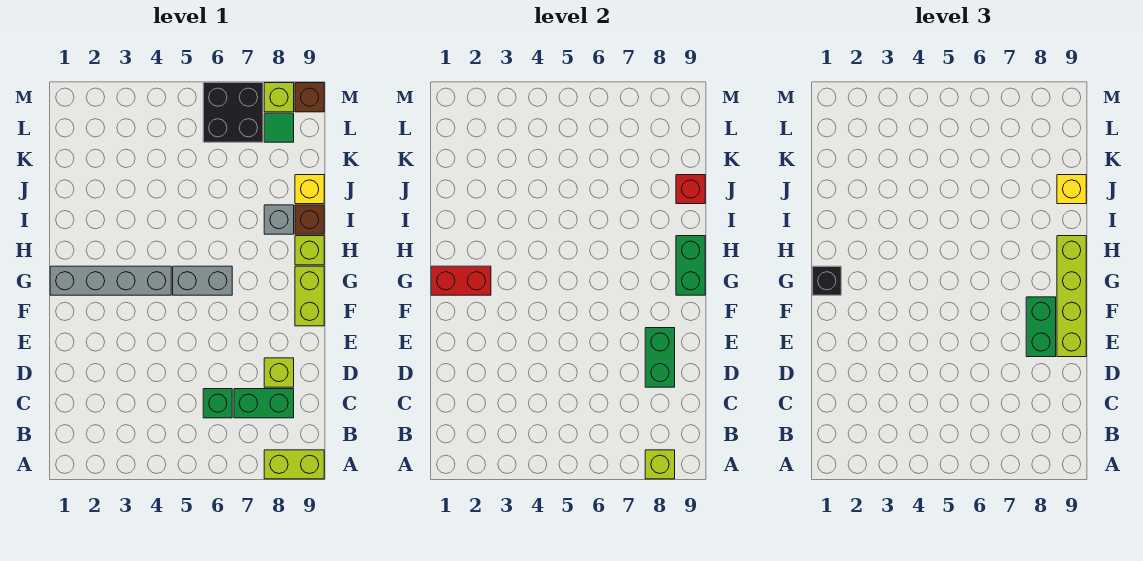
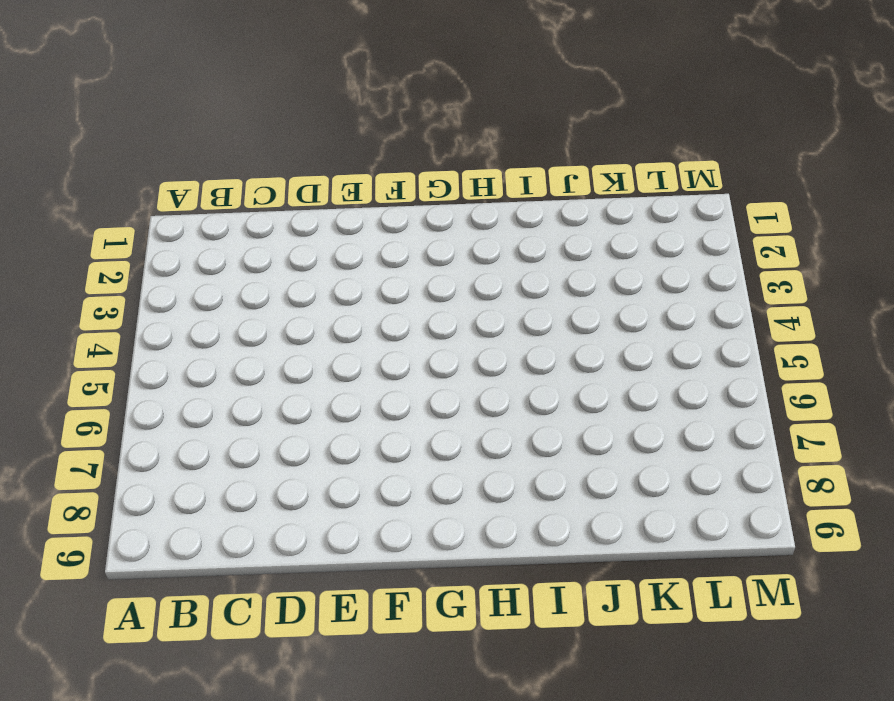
none -> lime brick A8:A9 level 1
none -> green brick C6 level 1
none -> green brick C7:C8 level 1

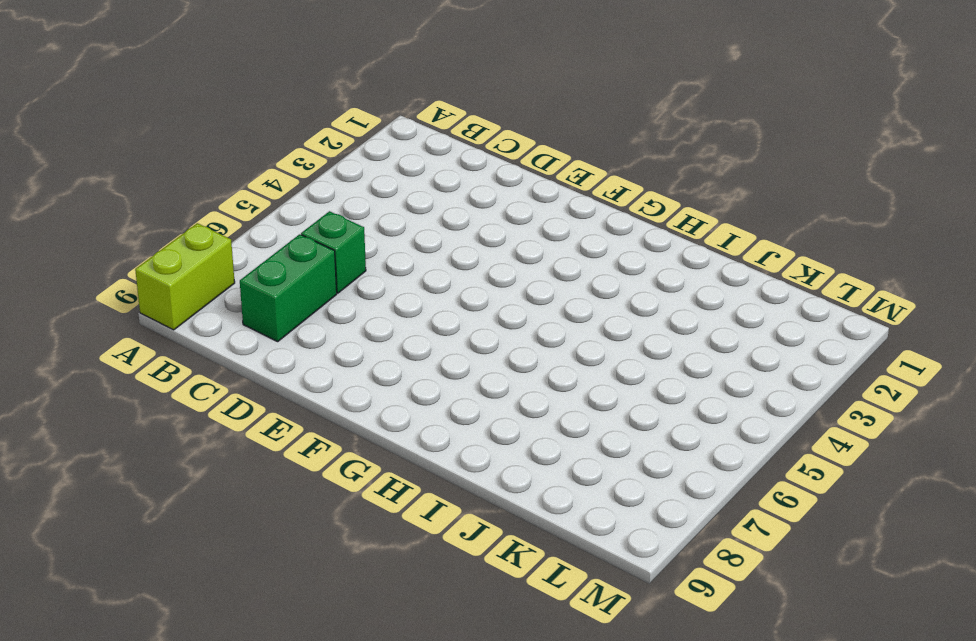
none -> lime brick D8 level 1
none -> lime brick F9:G9 level 1
none -> grey brick G1:G4 level 1

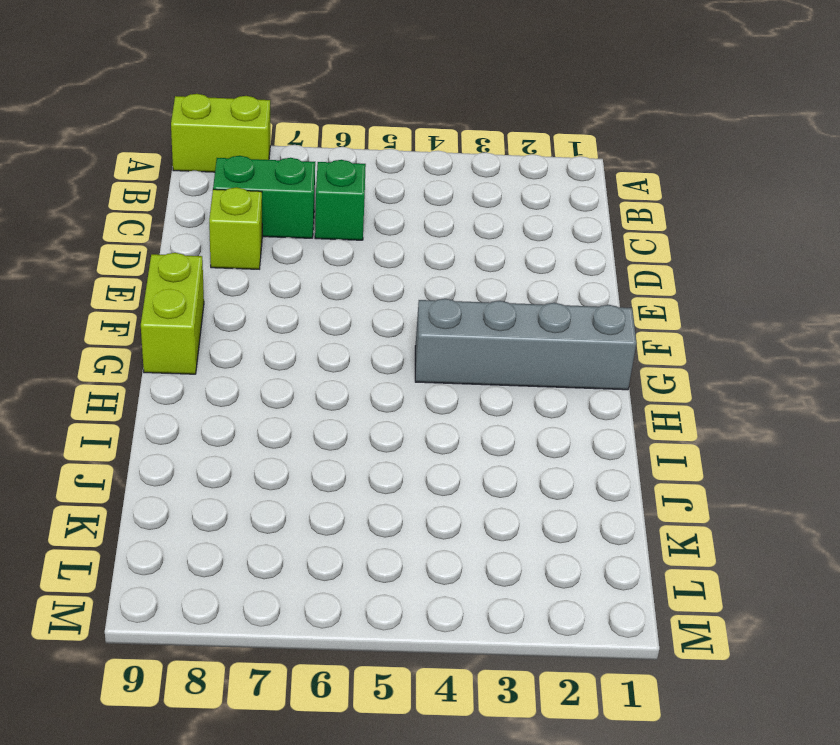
none -> grey brick G5:G6 level 1
none -> lime brick H9 level 1
none -> grey brick I8 level 1

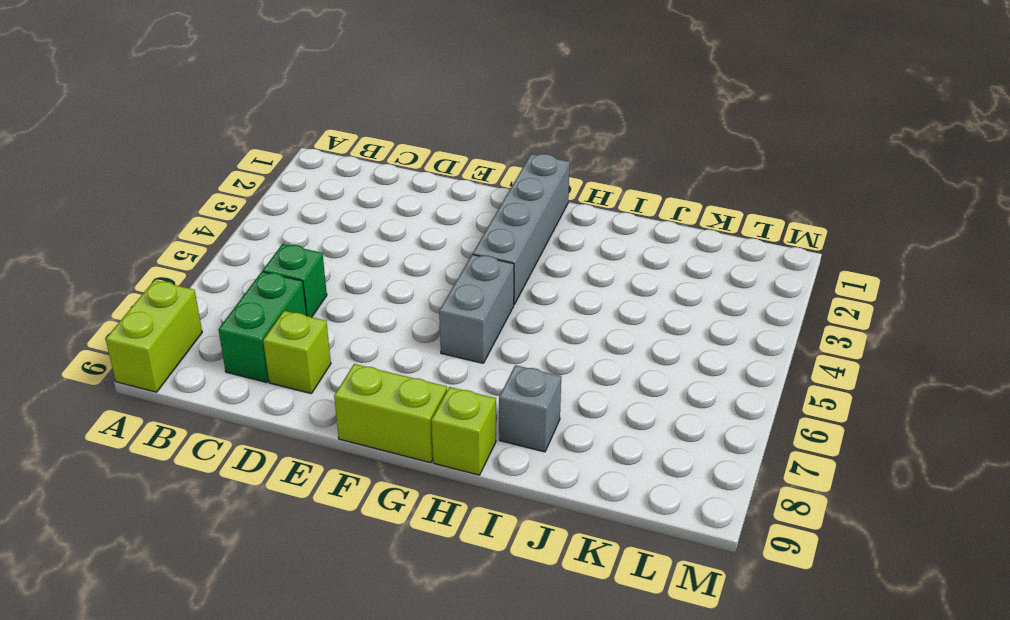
none -> brown brick I9 level 1
none -> yellow brick J9 level 1
none -> black brick L6:M7 level 1

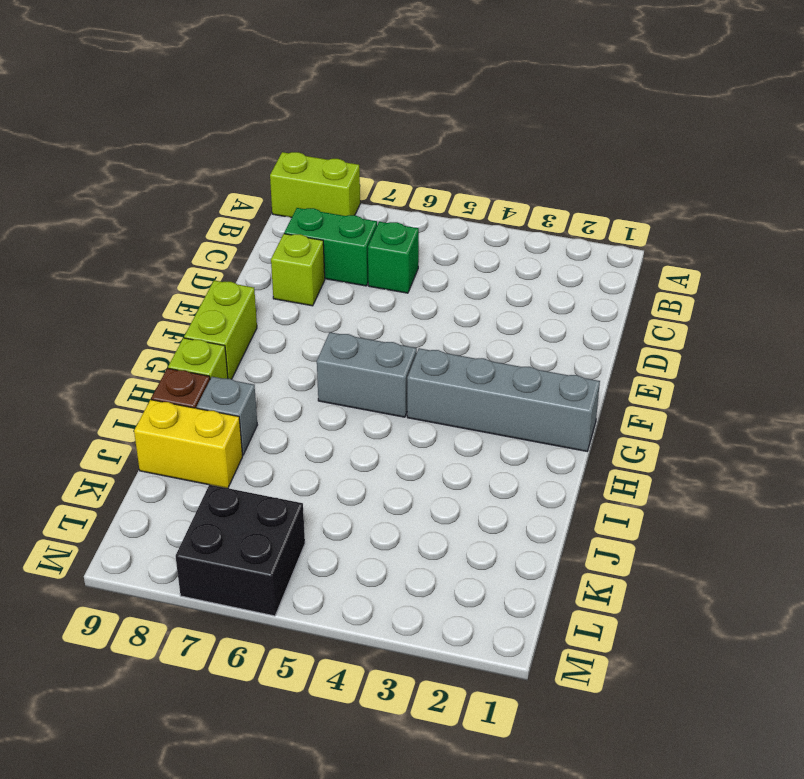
yellow brick J8:J9 level 1 -> yellow brick J9 level 1
none -> green tile L8 level 1
none -> lime brick M8 level 1
none -> brown brick M9 level 1

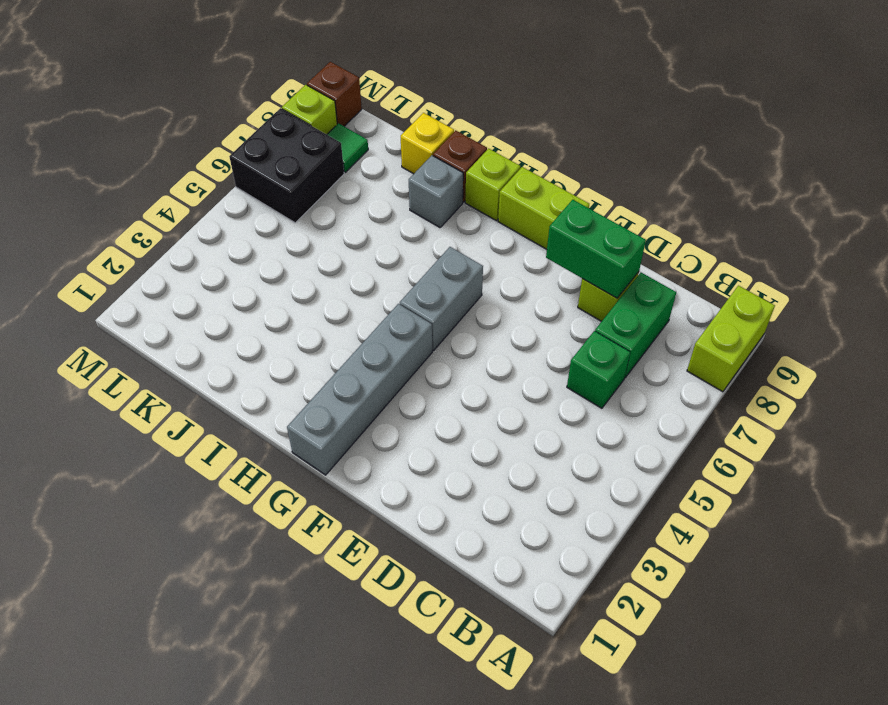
none -> lime brick A8 level 2
none -> red brick G1:G2 level 2
none -> green brick G9:H9 level 2

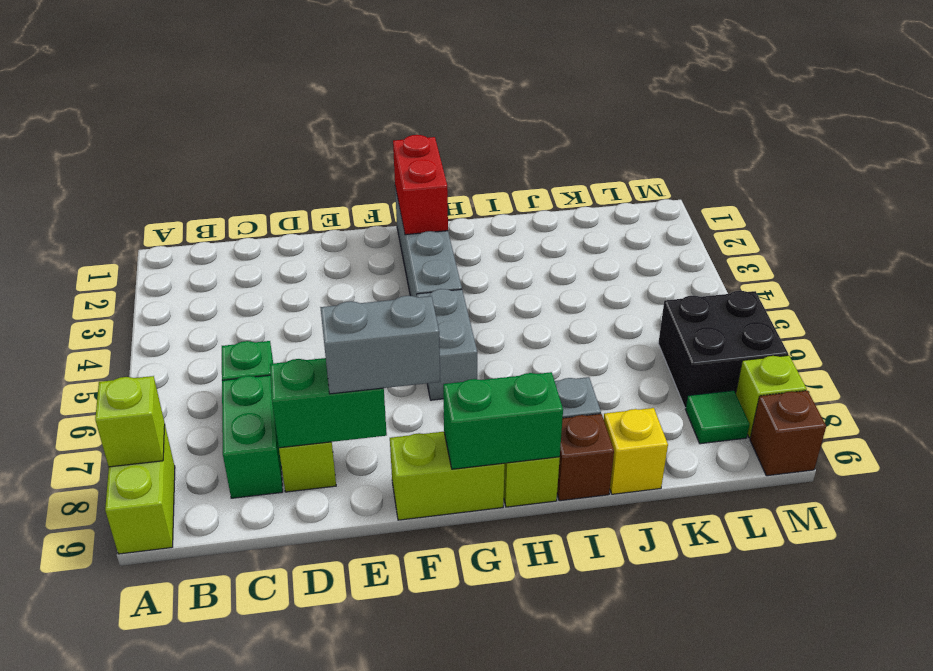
grey brick E8:F8 level 3 -> green brick E8:F8 level 3
none -> red brick J9 level 2
none -> lime brick E9:H9 level 3
none -> black brick G1 level 3

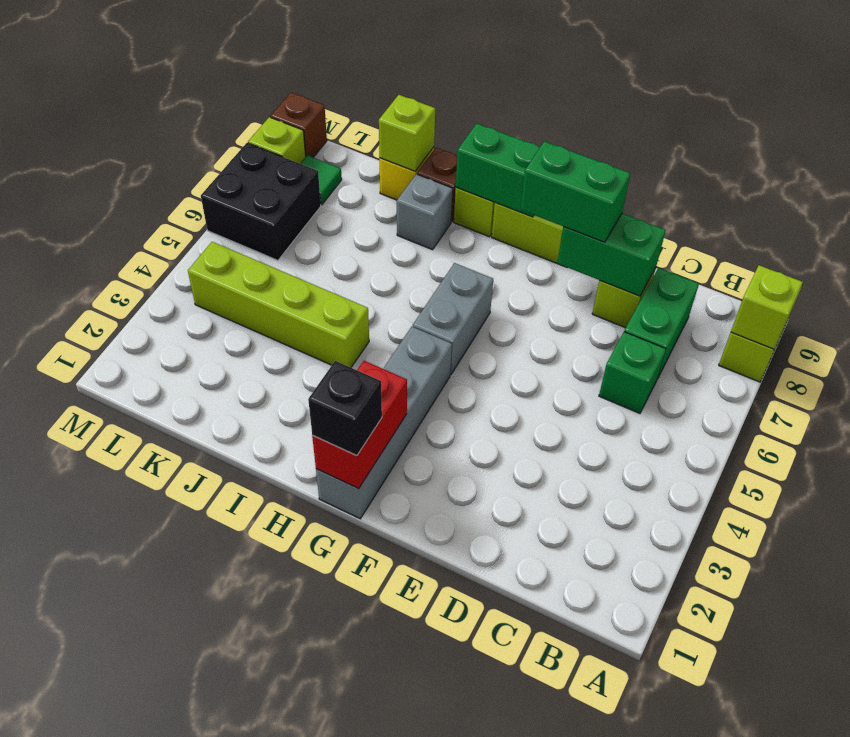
lime brick I4:L4 level 1 -> lime brick E9:H9 level 3
lime brick J9 level 2 -> red brick J9 level 2
none -> yellow brick J9 level 3

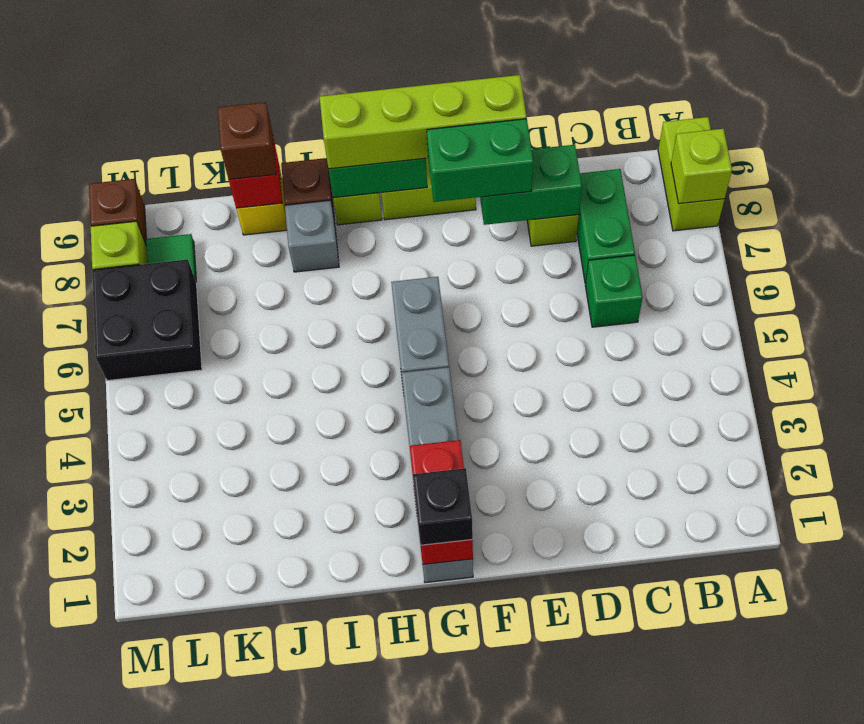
brown brick J9 level 3 -> yellow brick J9 level 3

